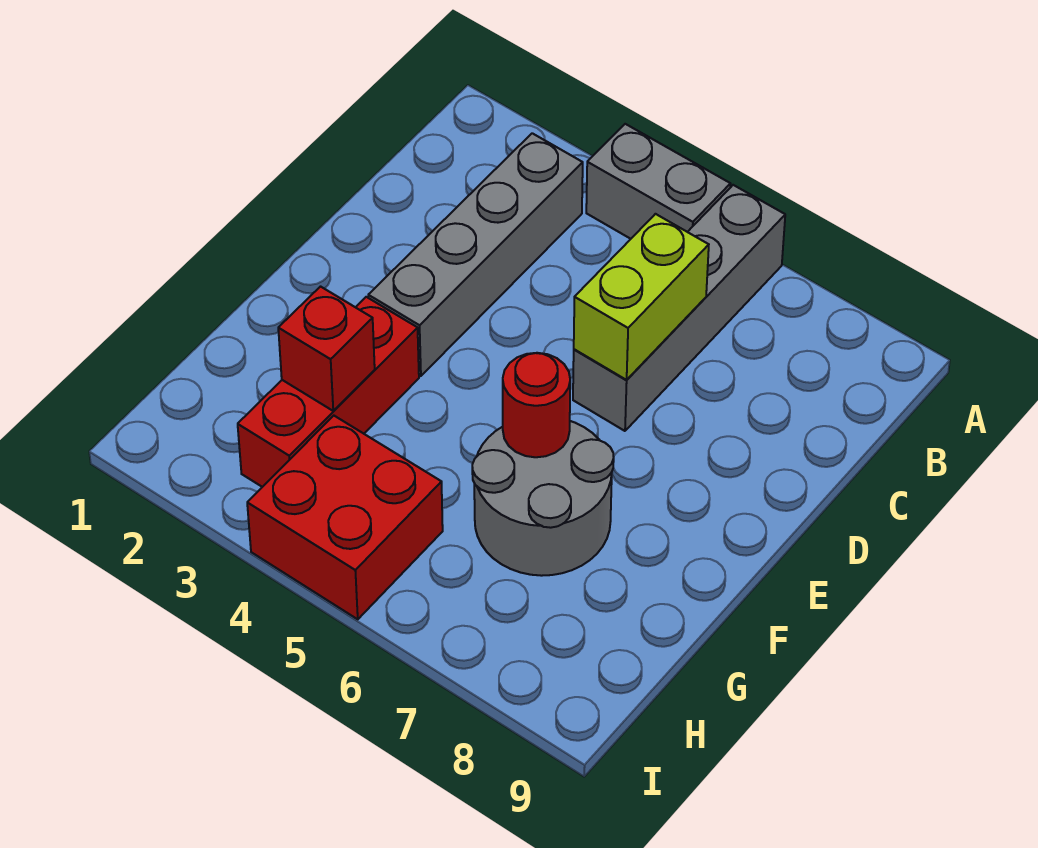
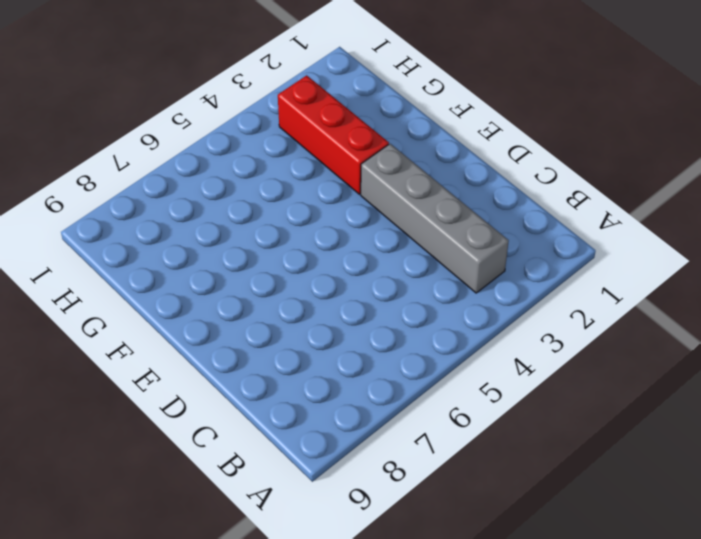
none -> grey brick A4:A5 level 1
none -> grey brick A6:D6 level 1

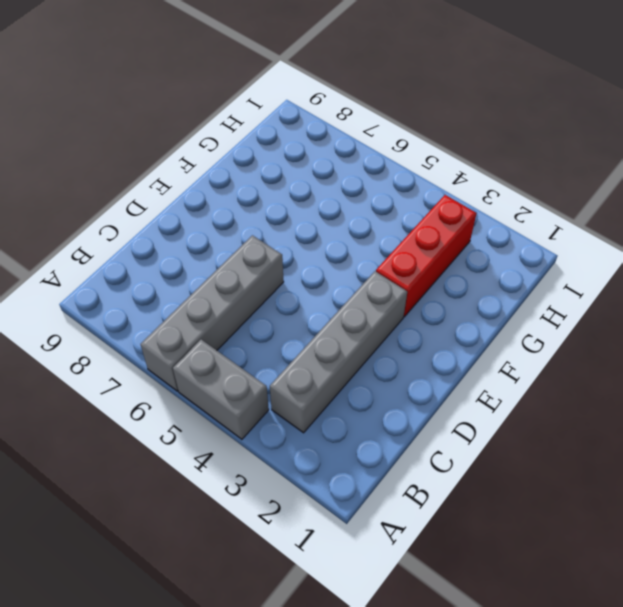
none -> grey round brick F6:G7 level 1
none -> red brick H4:I5 level 1

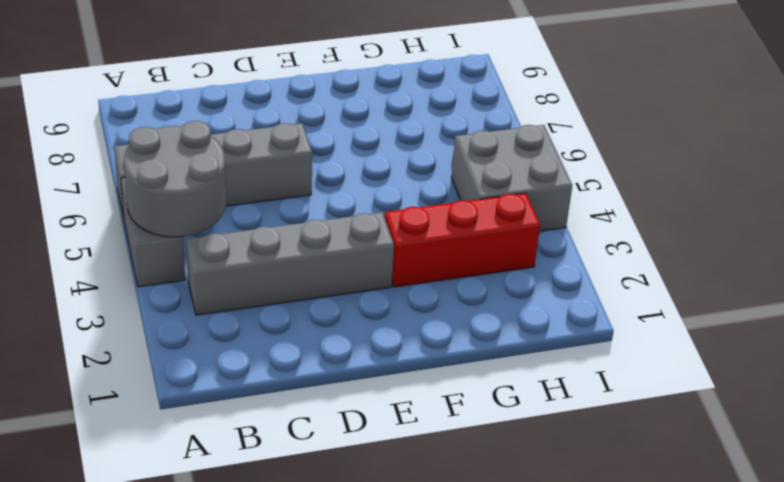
grey round brick A4:B5 level 2 -> grey round brick F6:G7 level 1
grey brick H4:I5 level 1 -> red brick H4:I5 level 1
none -> lime brick C6:D6 level 2
none -> red round brick F6 level 2

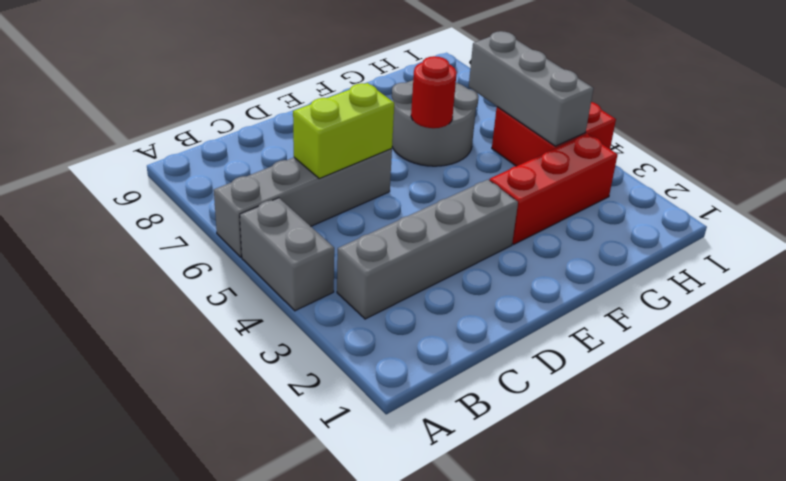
grey brick H4:H6 level 2 -> none
none -> red brick G3 level 2

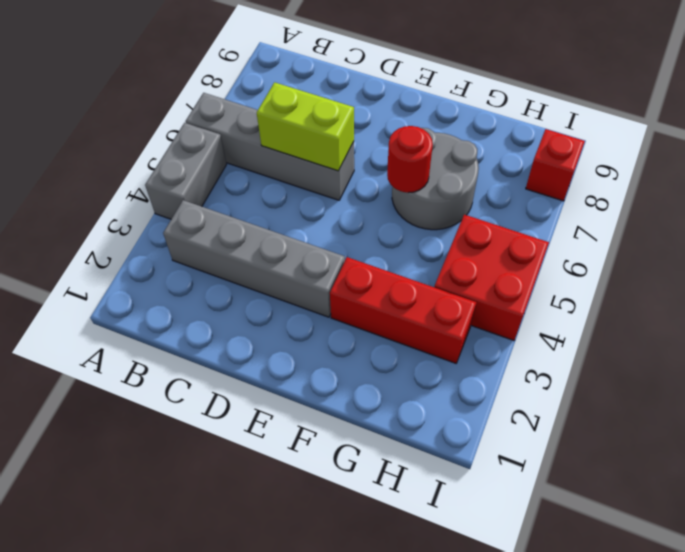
red brick I8 level 1 -> red brick G3 level 2

